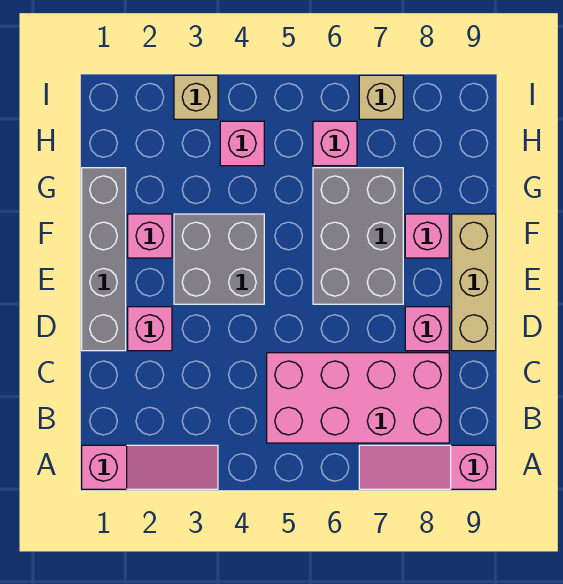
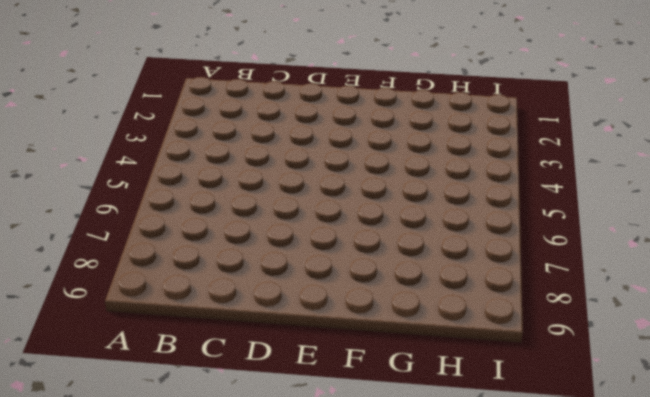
none -> pink slope A1:A3 level 1 top 1
none -> pink slope A7:A9 level 1 top 9
none -> pink brick B5:C8 level 1

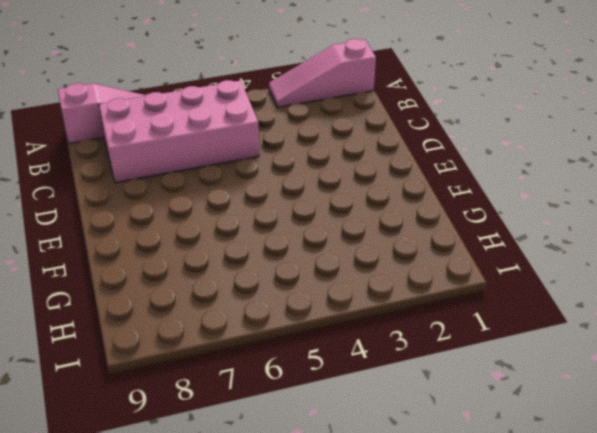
none -> grey brick D1:G1 level 1
none -> pink brick D2 level 1
none -> pink brick D8 level 1

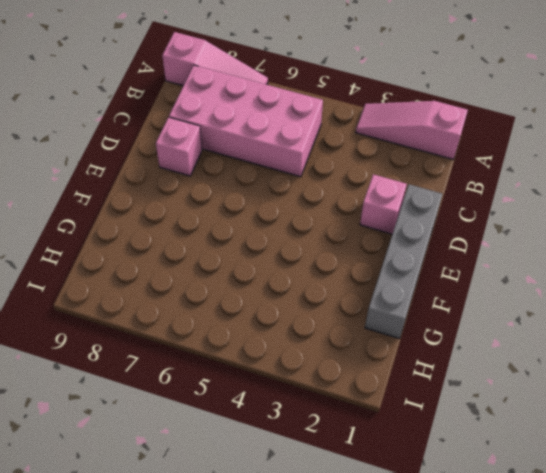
none -> tan brick D9:F9 level 1
none -> grey brick E3:F4 level 1
none -> grey brick E6:G7 level 1

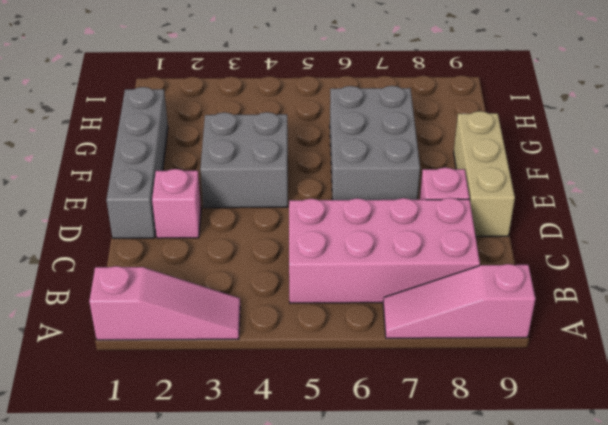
none -> pink brick F2 level 1
none -> pink brick F8 level 1
none -> pink brick H4 level 1

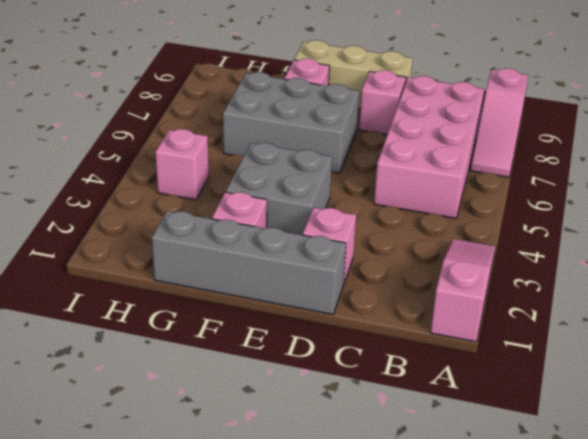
none -> pink brick H6 level 1
none -> tan brick I3 level 1
none -> tan brick I7 level 1

